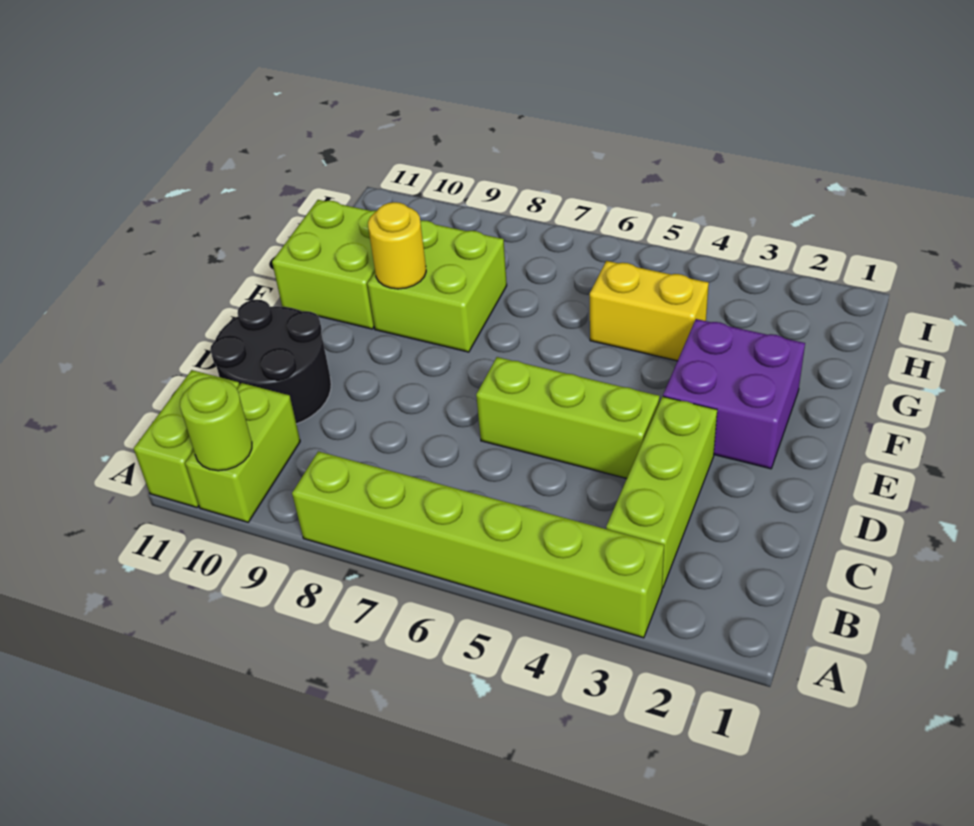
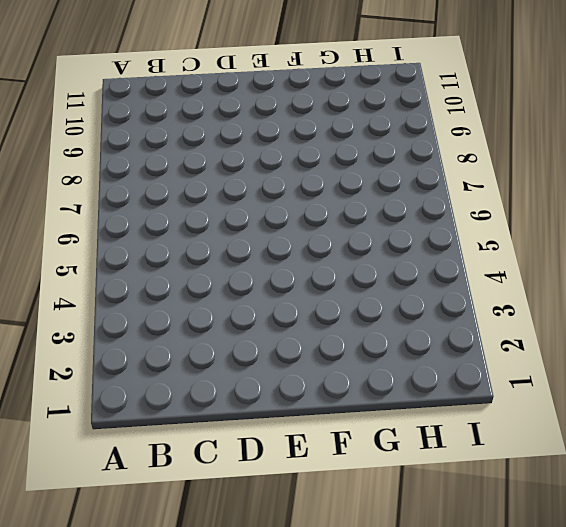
none -> lime brick A3:A8 level 1
none -> lime brick A10:B10 level 1
none -> lime brick A11:B11 level 1

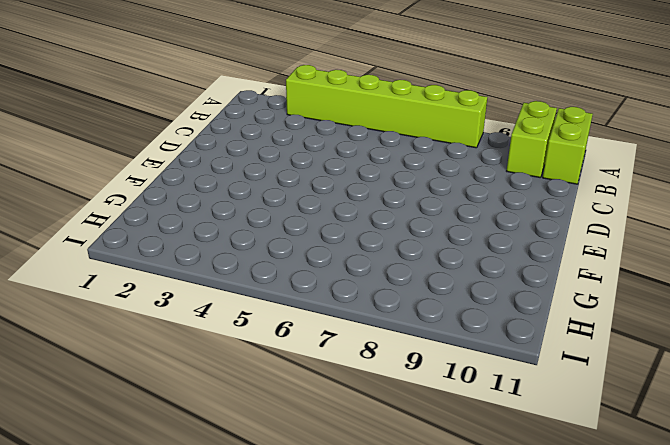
none -> lime brick B3:D3 level 1
none -> black round brick C10:D11 level 1
none -> lime brick D4:D6 level 1

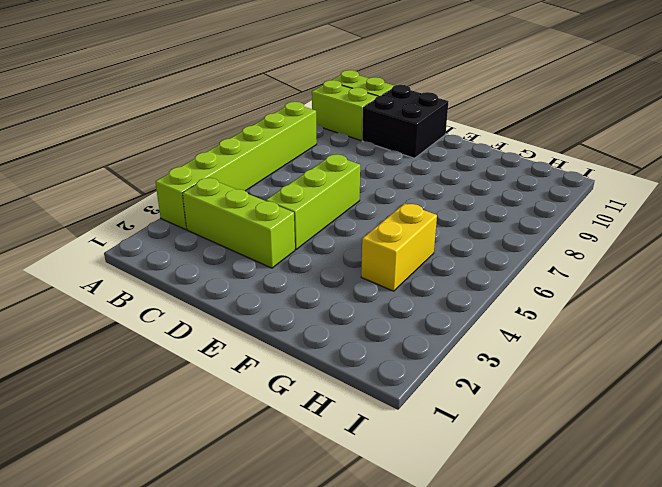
black brick C10:D11 level 1 -> black round brick C10:D11 level 1
none -> purple brick E2:F3 level 1
none -> lime brick F8:G9 level 1
none -> lime brick F10:G11 level 1

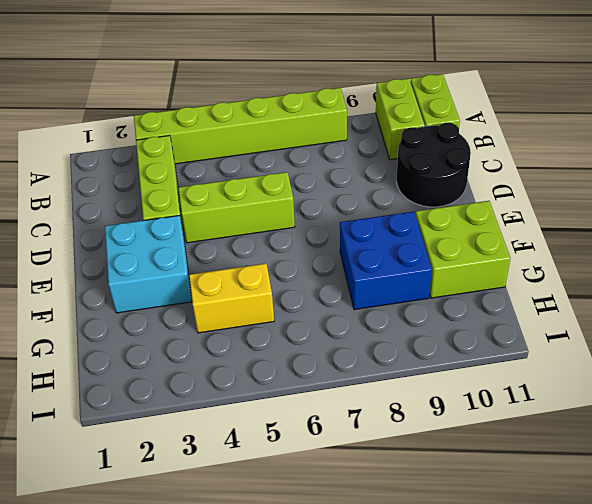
cyan brick E2:F3 level 1 -> purple brick E2:F3 level 1
blue brick F8:G9 level 1 -> lime brick F8:G9 level 1
none -> lime round brick A10 level 2
none -> yellow round brick F9 level 2

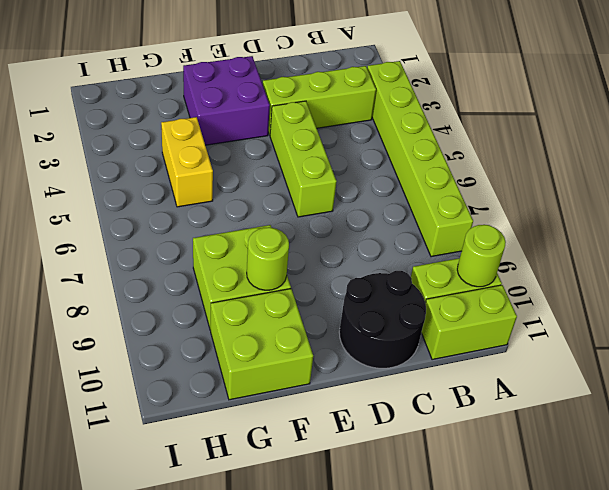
lime round brick F9 level 2 -> yellow round brick F9 level 2

